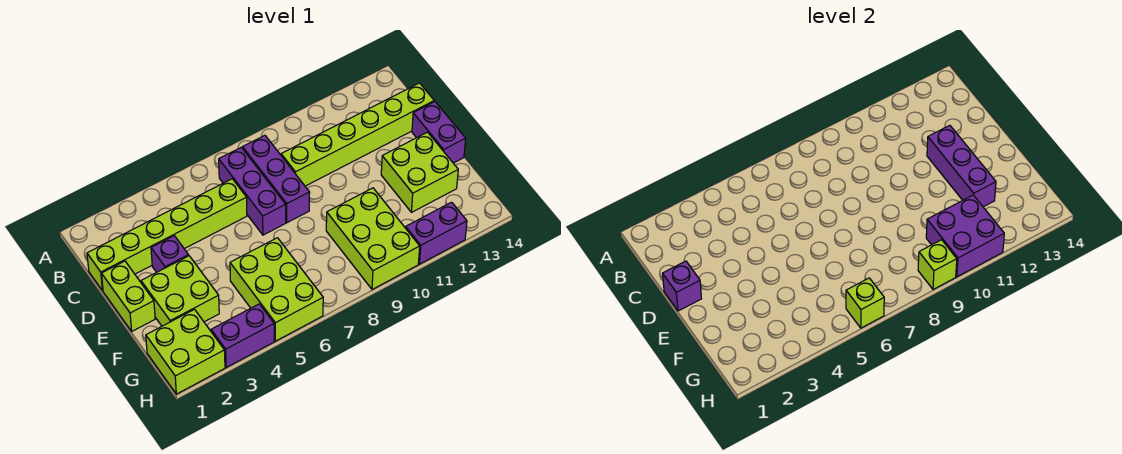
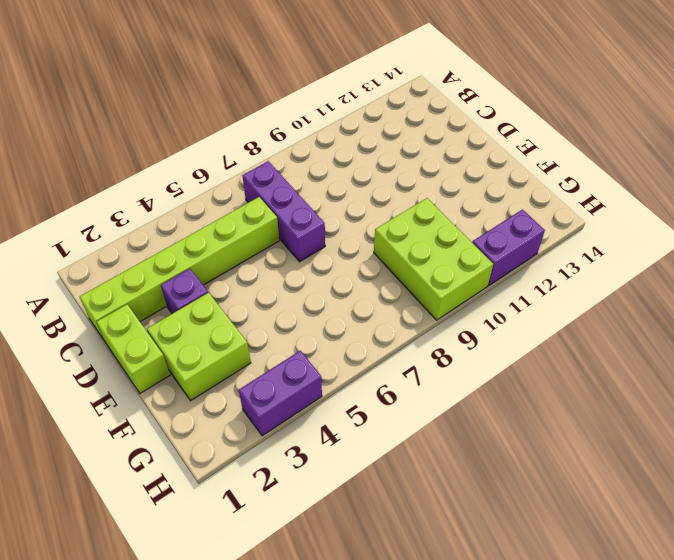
none -> purple brick B8:D8 level 1
none -> lime brick C9:C14 level 1
none -> purple brick D14:E14 level 1

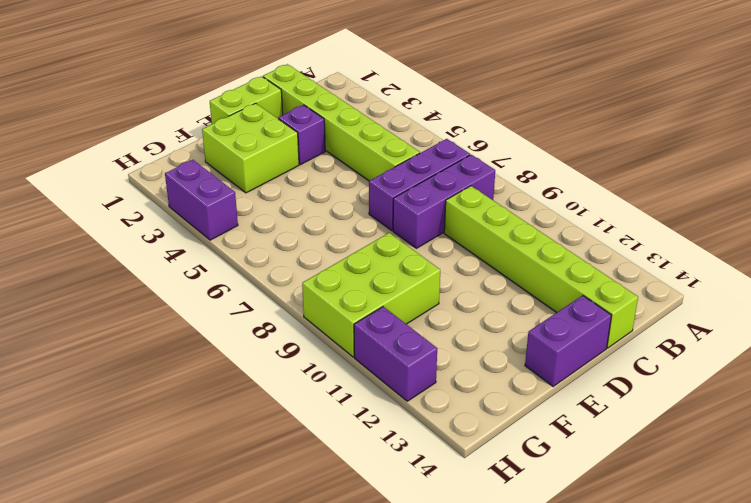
none -> lime brick E12:F13 level 1
none -> lime brick F5:H6 level 1
none -> lime brick G1:H2 level 1

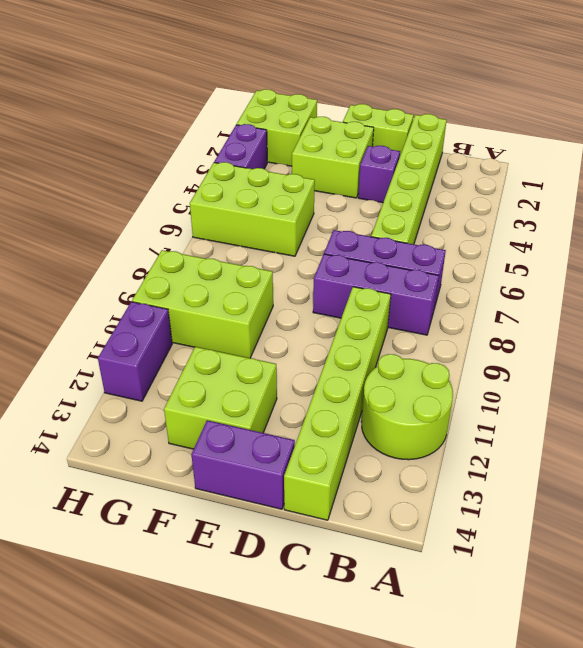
lime round brick A11:B12 level 1 -> none
none -> purple brick D1 level 2
none -> purple brick D12:F12 level 2
none -> purple brick G10:H11 level 2

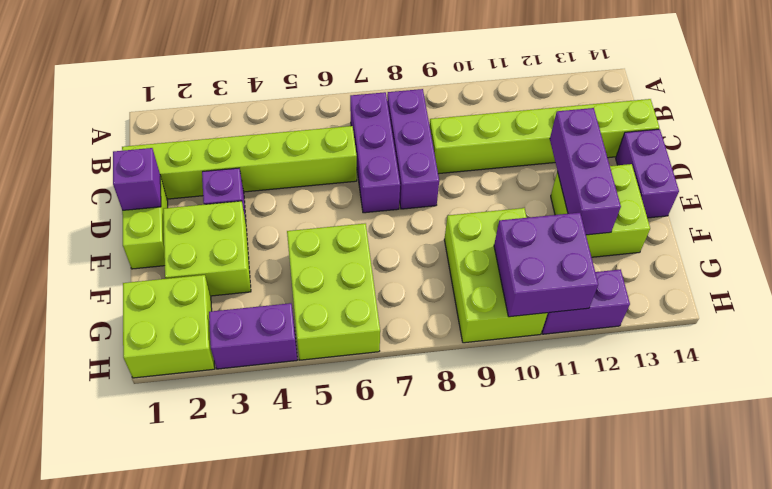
none -> lime brick H6 level 2
none -> lime brick H9 level 2

